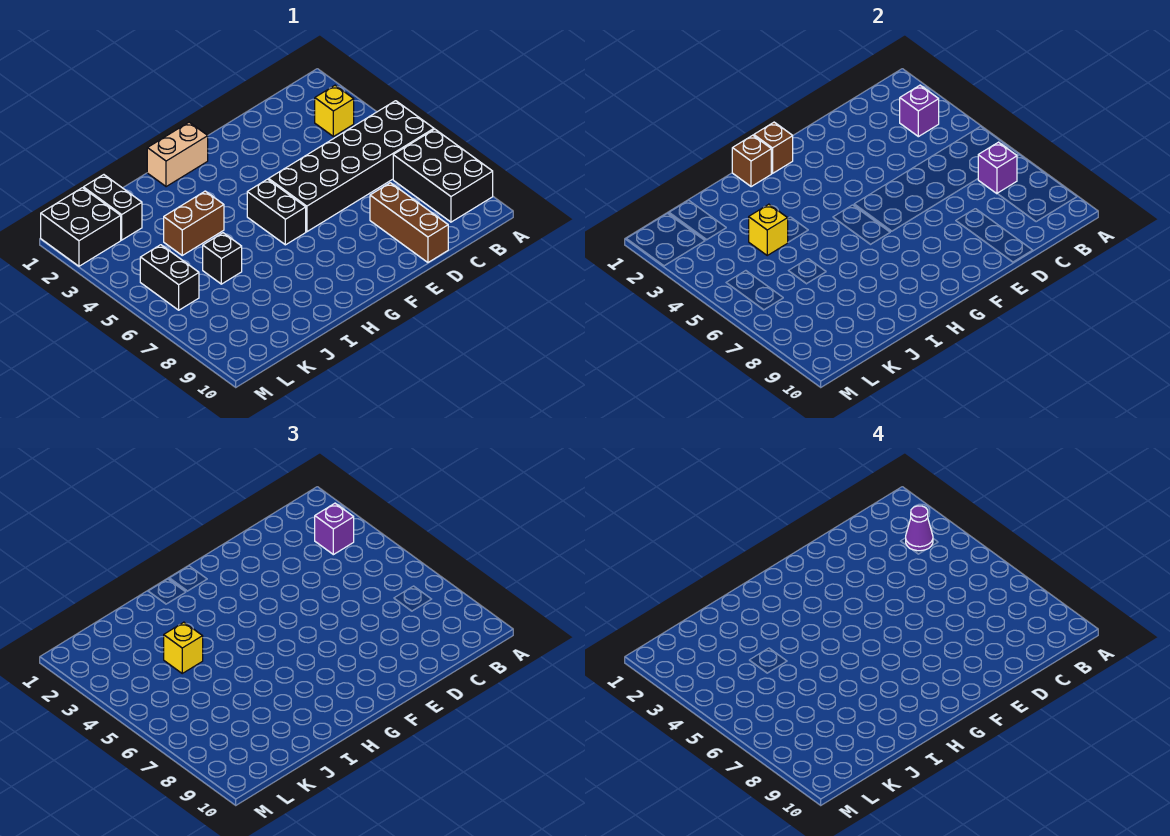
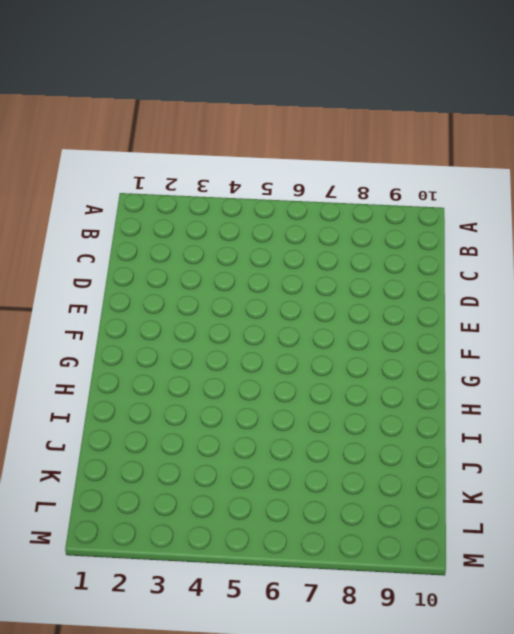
none -> black brick A5:F6 level 1
none -> black brick A7:B9 level 1
none -> yellow brick B3 level 1

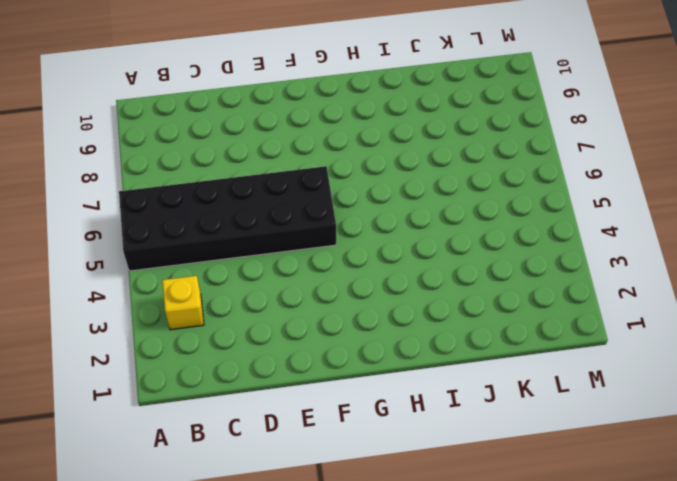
none -> black brick A7:B9 level 1
none -> brown brick D8:D10 level 1
none -> tan brick G1:H1 level 1

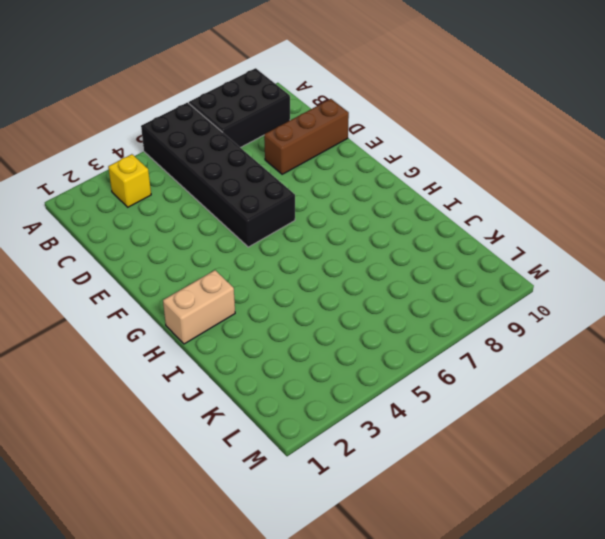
tan brick H1:H2 level 1 -> tan brick G1:H1 level 1
none -> black brick G5:G6 level 1
none -> brown brick I4:J4 level 1
none -> black brick J6 level 1

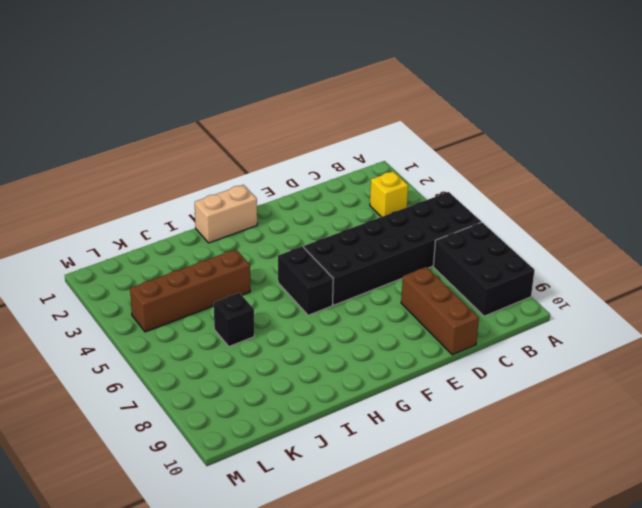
brown brick I4:L4 level 1 -> brown brick I4:J4 level 1
none -> black brick K1:K2 level 1
none -> black brick L1:M2 level 1
none -> black brick L5:L6 level 1

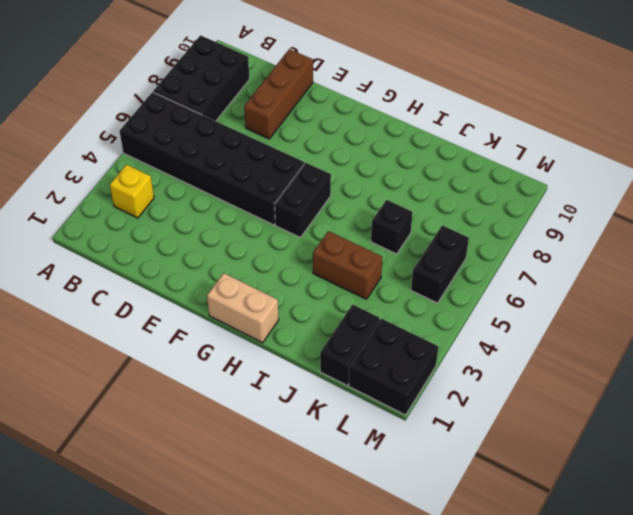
none -> purple brick B3 level 2
none -> purple brick B7 level 2
none -> brown brick G1 level 2

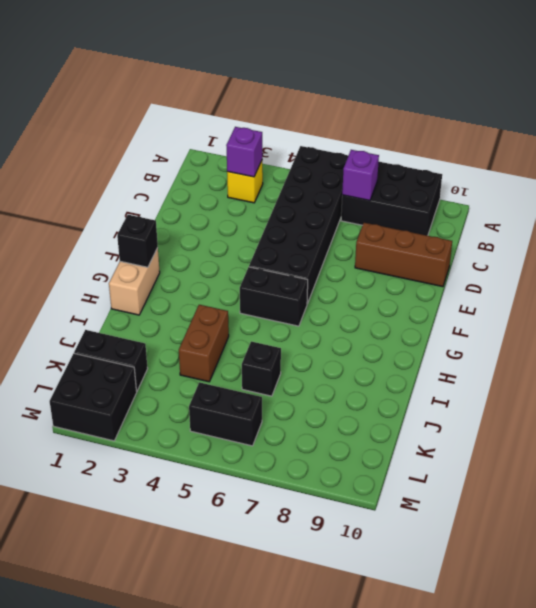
black brick G1 level 2 -> brown brick G1 level 2
none -> brown brick H1 level 2
none -> yellow brick J4 level 2
none -> purple brick B3 level 3

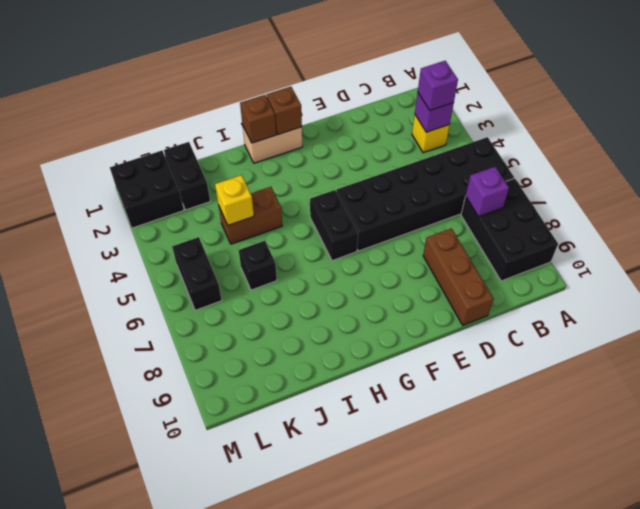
none -> yellow brick J4 level 3
none -> purple cone B3 level 4

